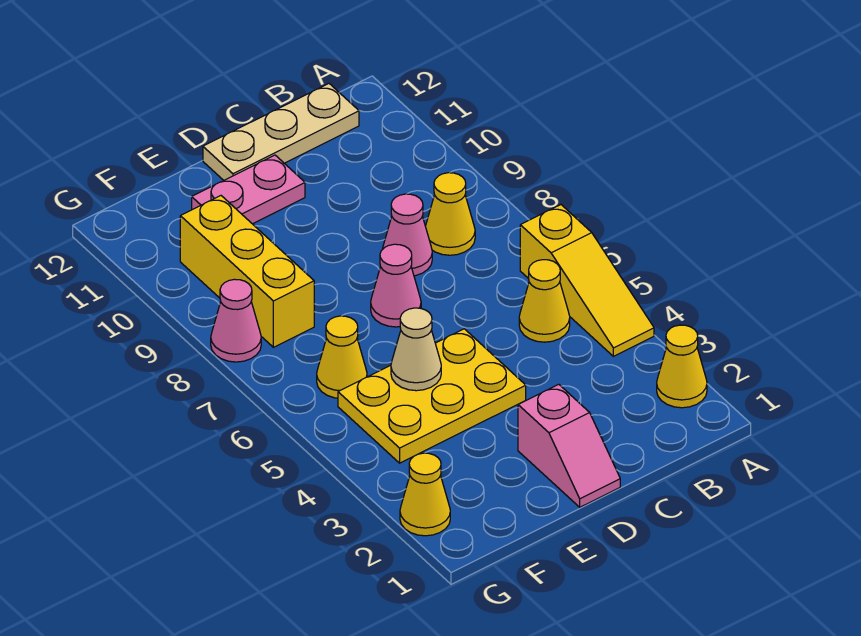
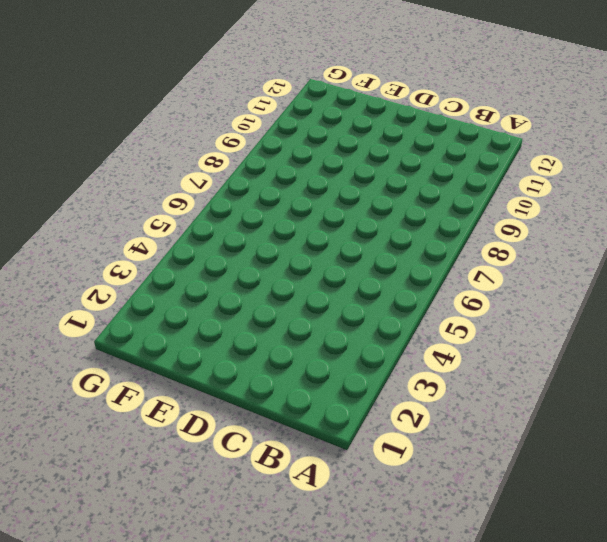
none -> yellow cone A2 level 1
none -> yellow slope A4:A6 level 1 top 6
none -> yellow cone B5 level 1

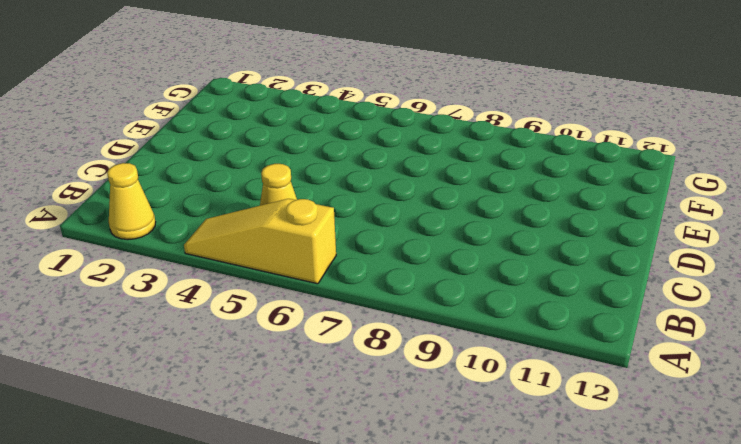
none -> yellow cone B8 level 1
none -> tan plate B12:D12 level 1
none -> pink cone C8 level 1

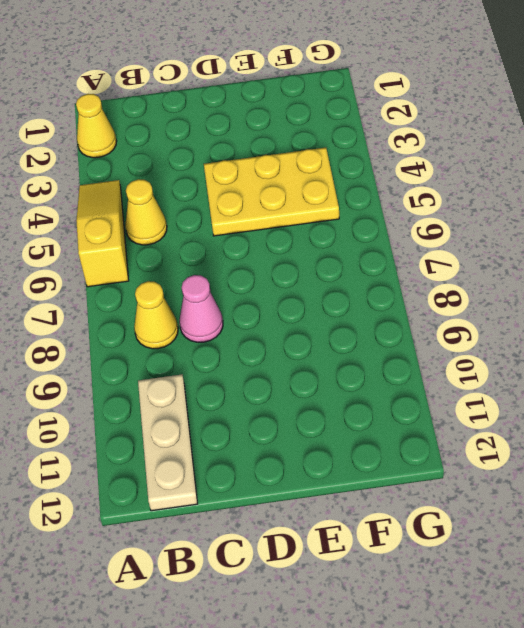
tan plate B10:B12 level 1 -> tan plate B12:D12 level 1
none -> pink slope D1:D2 level 1 top 2
none -> pink cone D7 level 1
none -> pink plate D11:E11 level 1

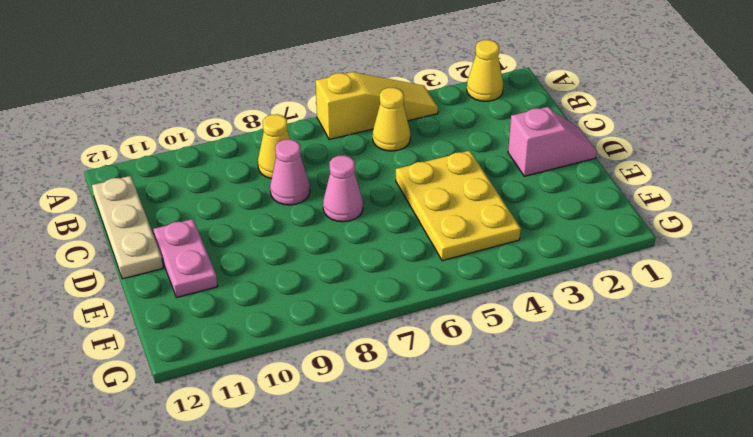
none -> yellow cone F6 level 1
none -> yellow brick F8:F10 level 1
none -> yellow cone G2 level 1

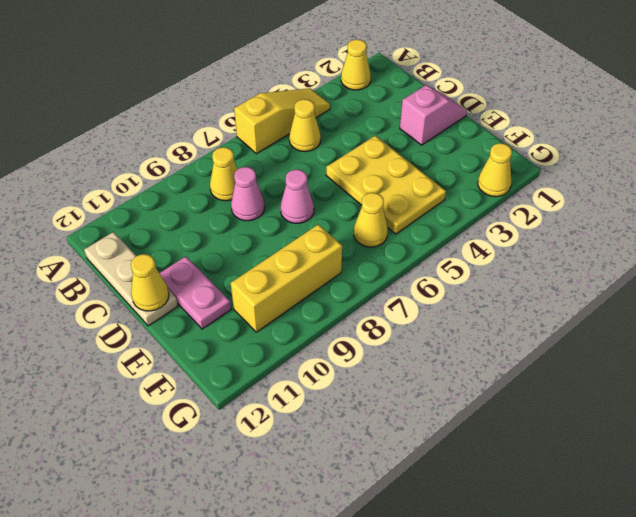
yellow cone D12 level 2 -> none
none -> pink cone G8 level 1
none -> tan cone E5 level 2

